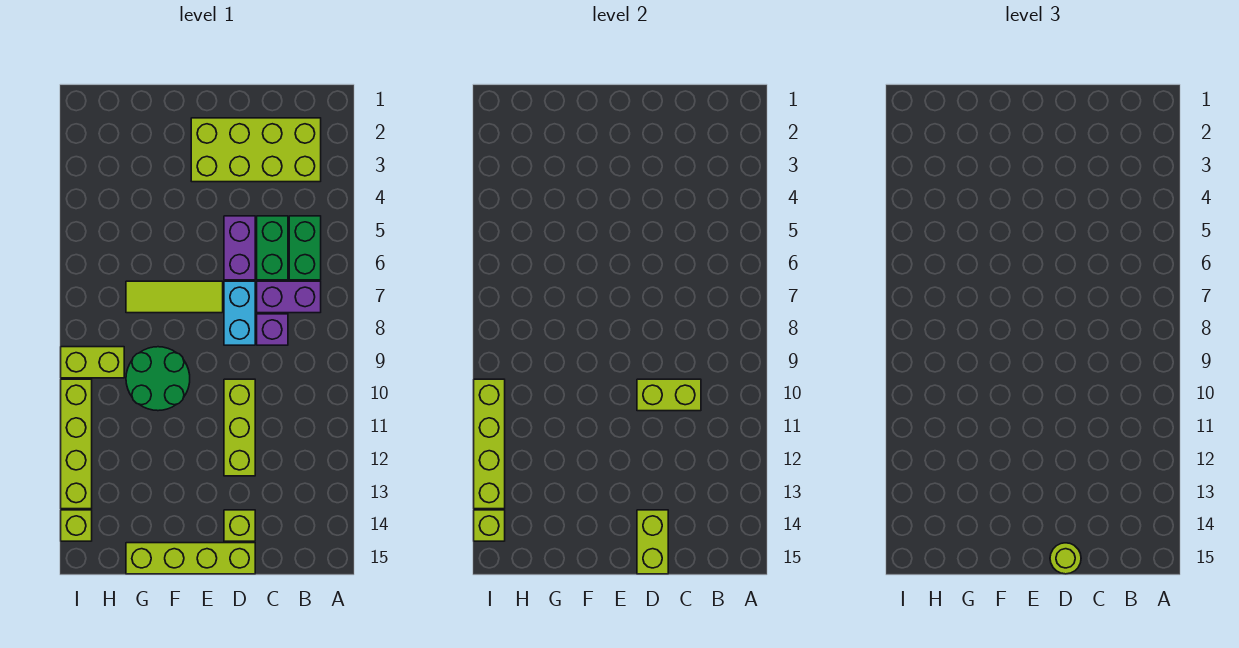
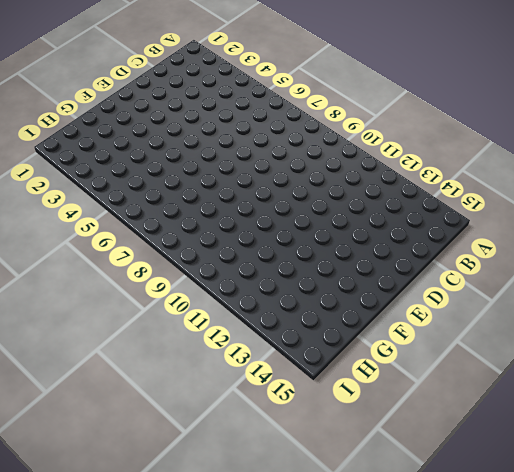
none -> lime brick B2:E3 level 1
none -> green brick B5:B6 level 1
none -> purple brick B7:C7 level 1

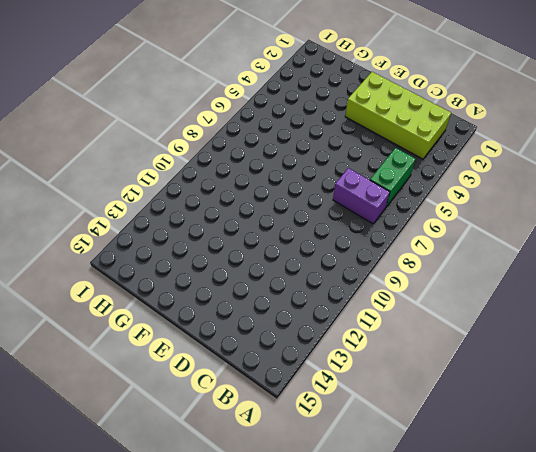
none -> green brick C5:C6 level 1
none -> purple brick C8 level 1
none -> purple brick D5:D6 level 1

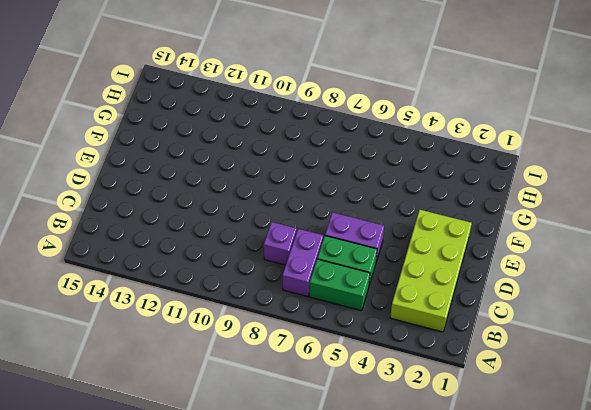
none -> cyan brick D7:D8 level 1
none -> lime brick D10:D12 level 1
none -> lime brick D14 level 1

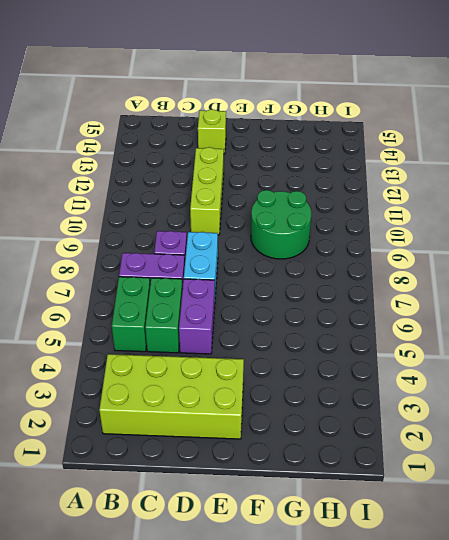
none -> lime brick D15:G15 level 1
none -> lime tile E7:G7 level 1
none -> lime brick H9:I9 level 1

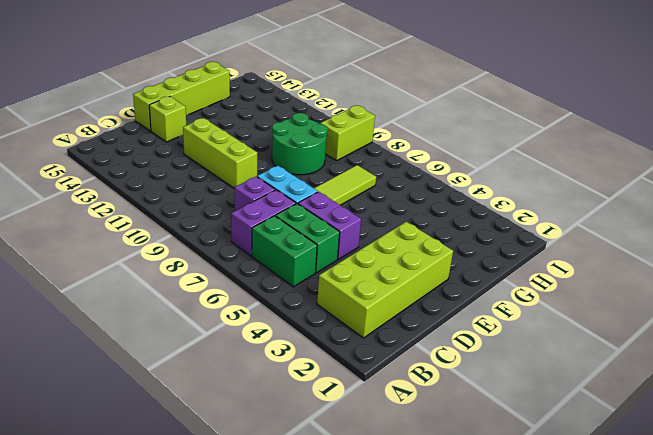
none -> lime brick I10:I13 level 1
none -> lime brick I14 level 1
none -> lime brick C10:D10 level 2

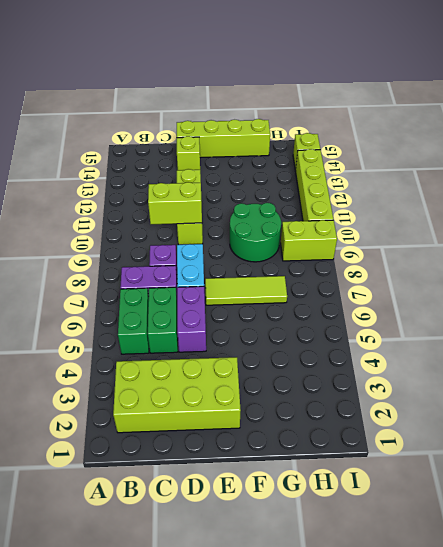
none -> lime brick D14:D15 level 2
none -> lime brick I10:I13 level 2
none -> lime brick I14 level 2

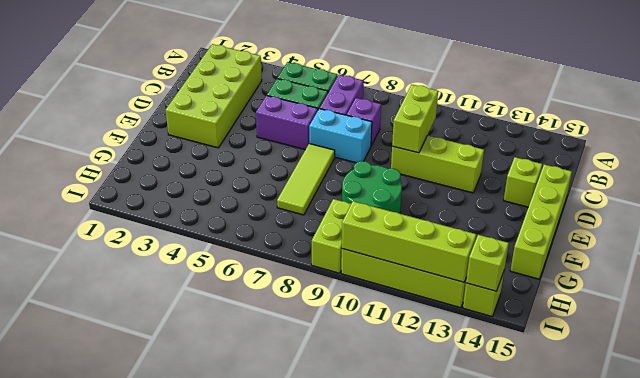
none -> lime brick D14:D15 level 2
none -> lime round brick D15 level 3

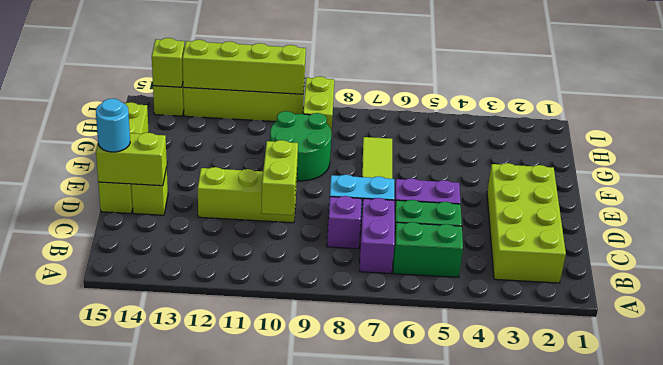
cyan round brick D15 level 3 -> lime round brick D15 level 3

